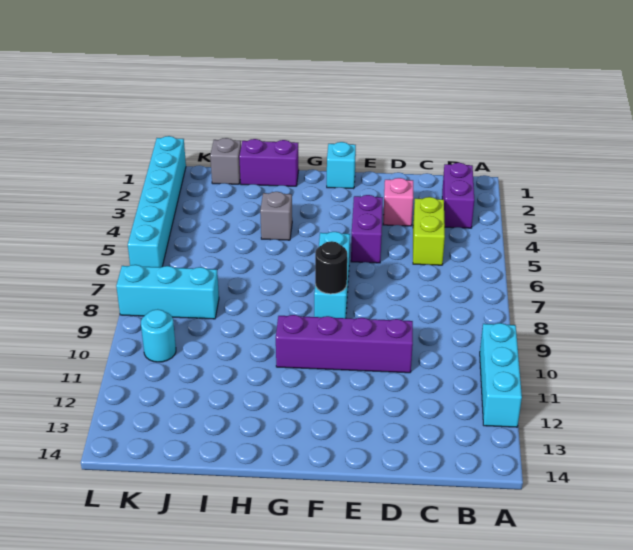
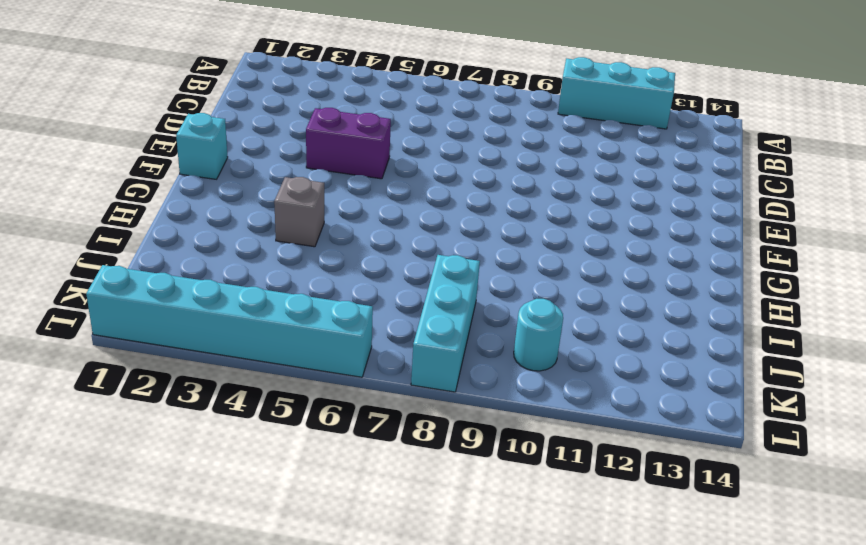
none -> purple brick B2:B3 level 1
none -> lime brick C4:C5 level 1
none -> pink brick D3 level 1

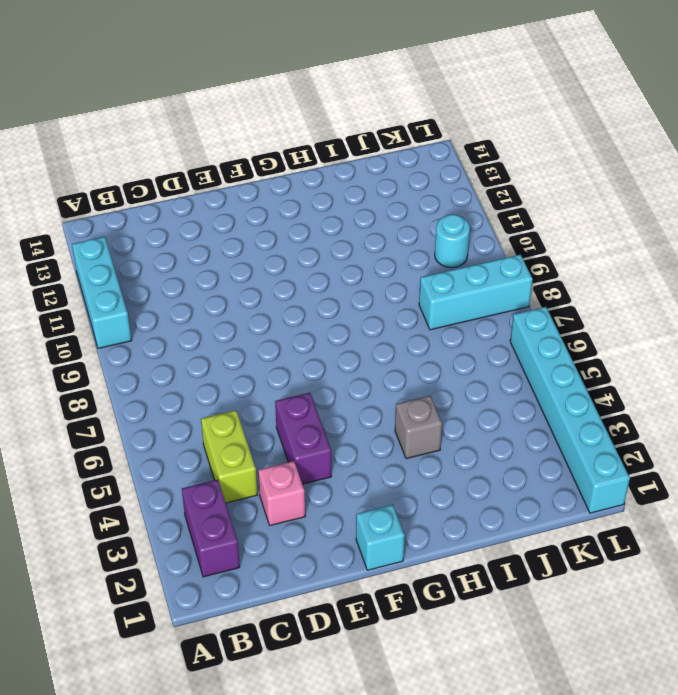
none -> purple brick D10:G10 level 1
none -> cyan brick F6:F8 level 1
none -> purple brick H1:I1 level 1

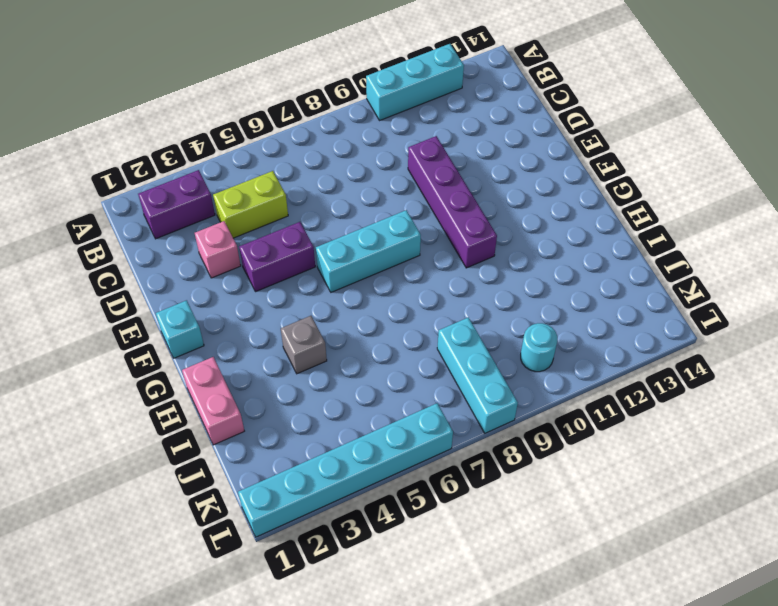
pink brick H1:I1 level 1 -> purple brick H1:I1 level 1
none -> grey brick J1 level 1
none -> black round brick F8 level 2

